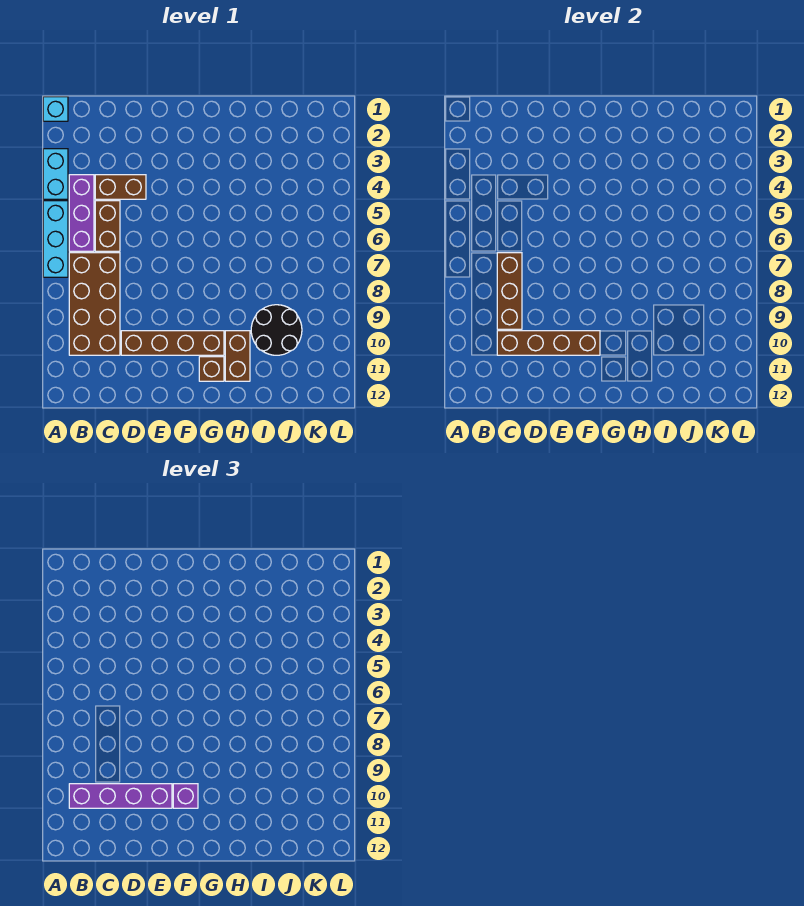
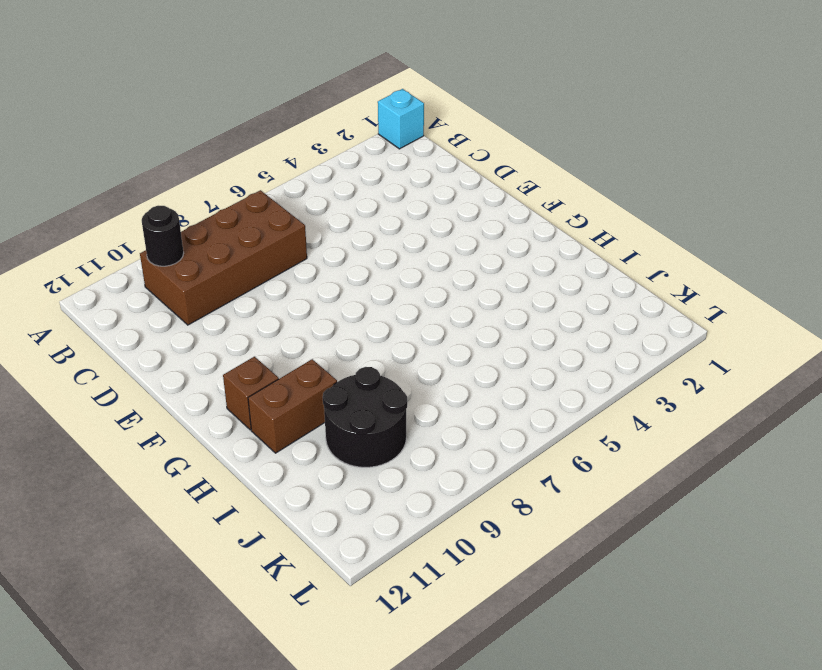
black round brick B10 level 2 -> none
none -> cyan brick A3:A4 level 1
none -> cyan brick A5:A7 level 1
none -> purple brick B4:B6 level 1

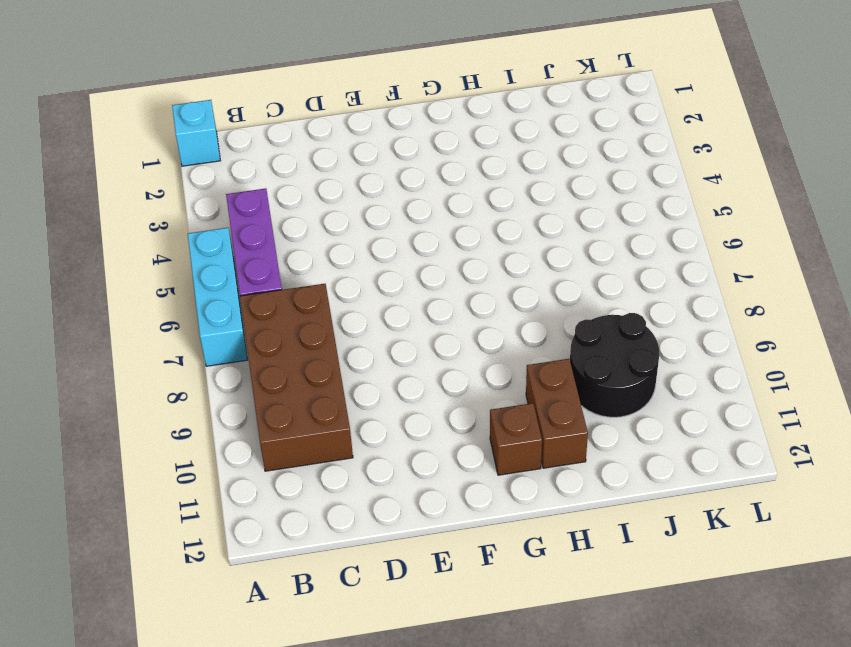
none -> cyan brick A3:A4 level 1
none -> brown brick C4:D4 level 1
none -> brown brick C5:C6 level 1

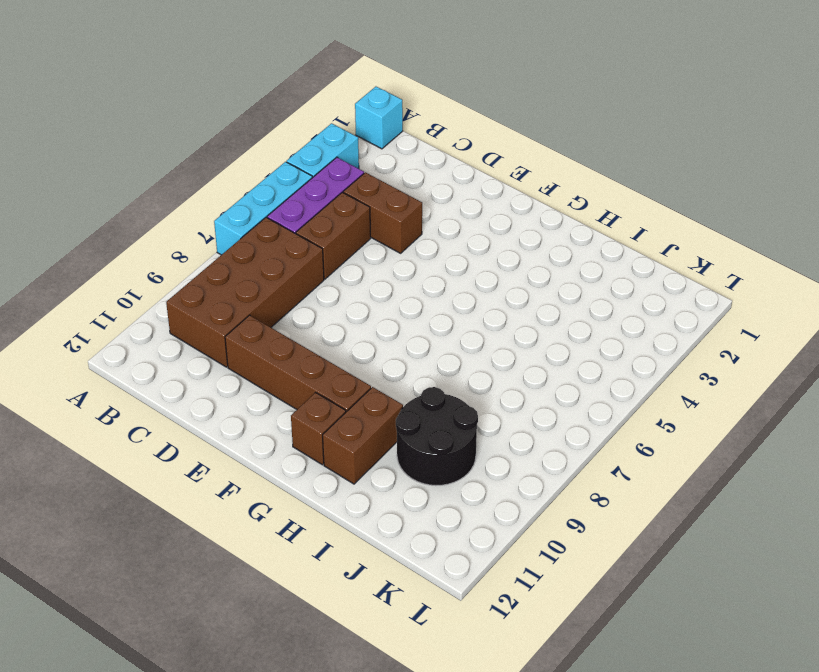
none -> brown brick C7:C9 level 2
none -> brown brick C10:F10 level 2
none -> purple brick B10:E10 level 3

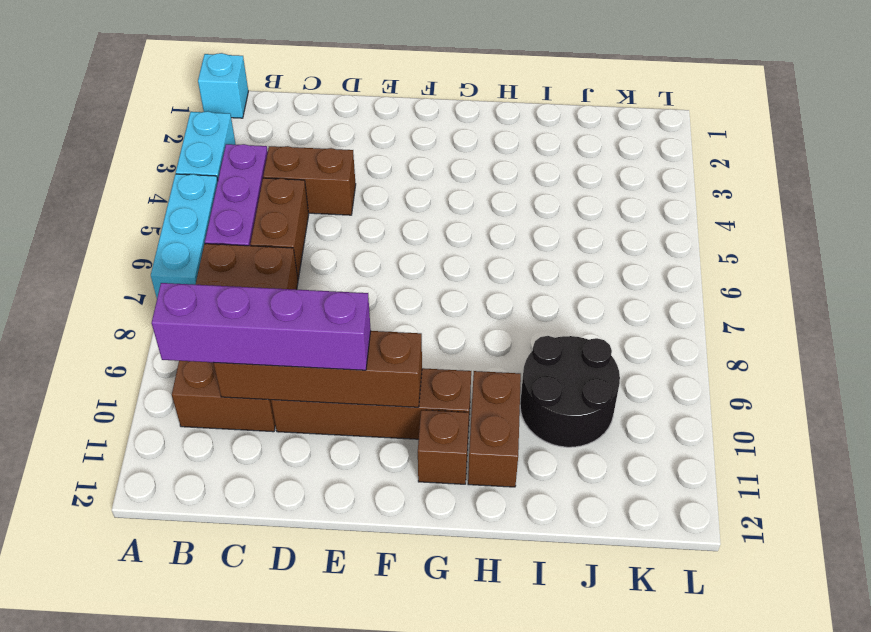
none -> brown brick C7:C9 level 2
none -> purple brick F10 level 3

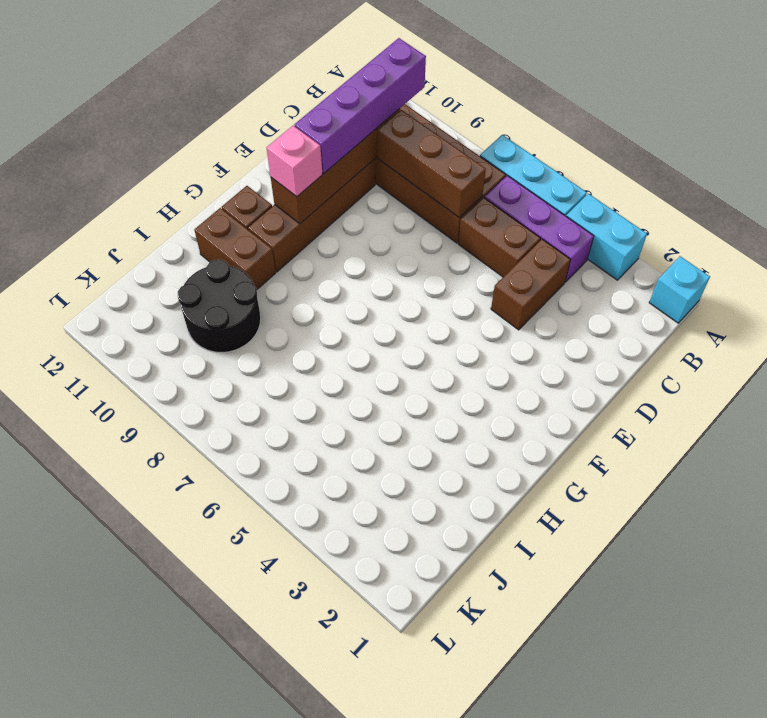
pink brick F10 level 3 -> purple brick F10 level 3

